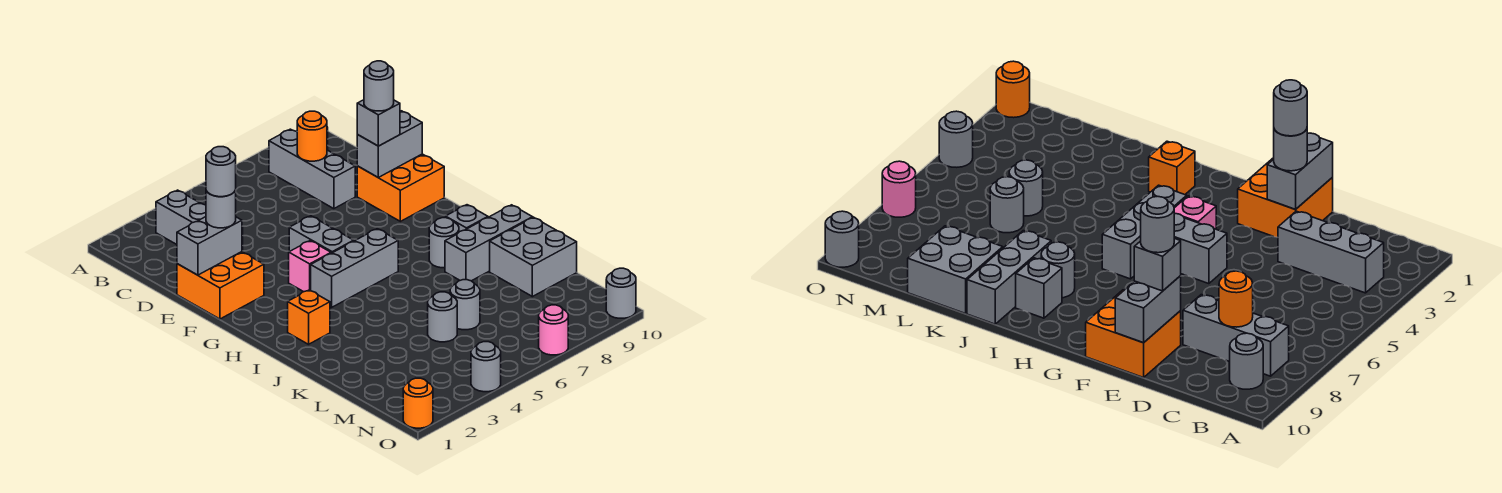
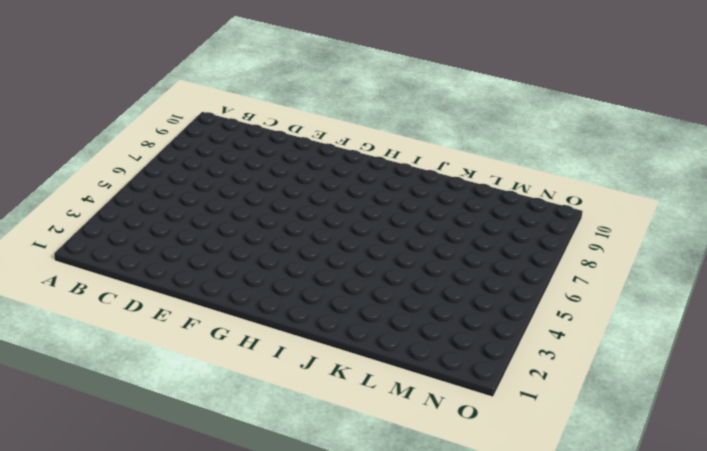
none -> grey brick B3:D3 level 1
none -> grey brick B8:D8 level 1
none -> grey round brick B9 level 1

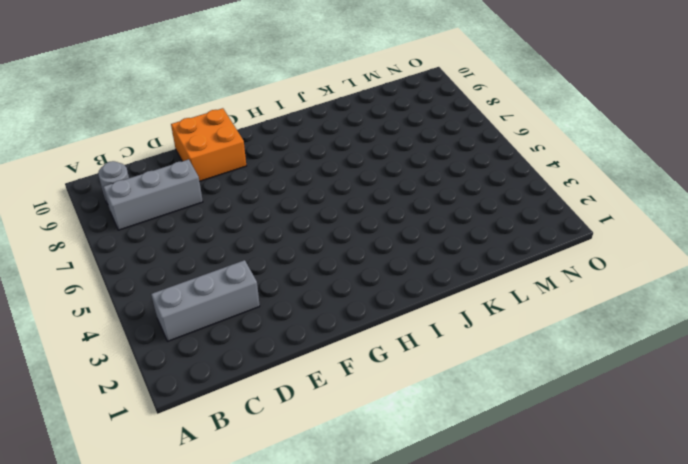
none -> orange brick E1:F2 level 1
none -> grey brick F5:G5 level 1
none -> pink brick G4 level 1

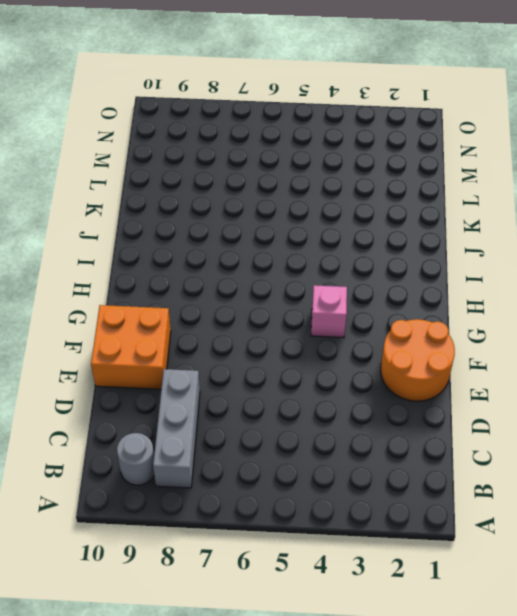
orange round brick E1:F2 level 1 -> orange brick E1:F2 level 1
none -> grey brick B3:D3 level 1
none -> grey brick F5:G5 level 1
none -> grey brick H4:H6 level 1

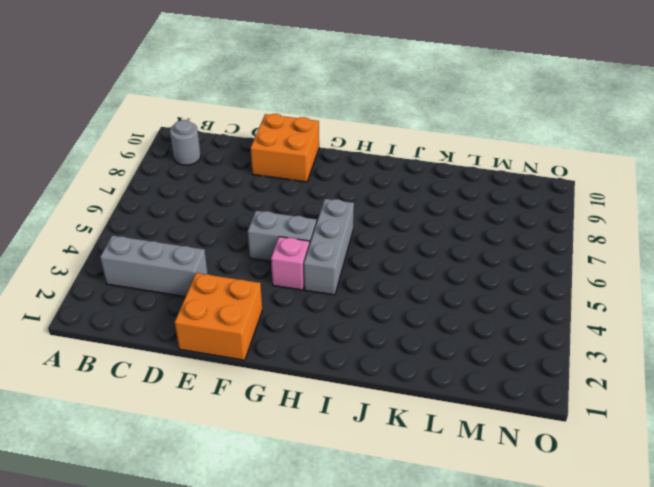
none -> grey brick B8:D8 level 1
none -> orange brick I2 level 1
none -> grey round brick I8 level 1

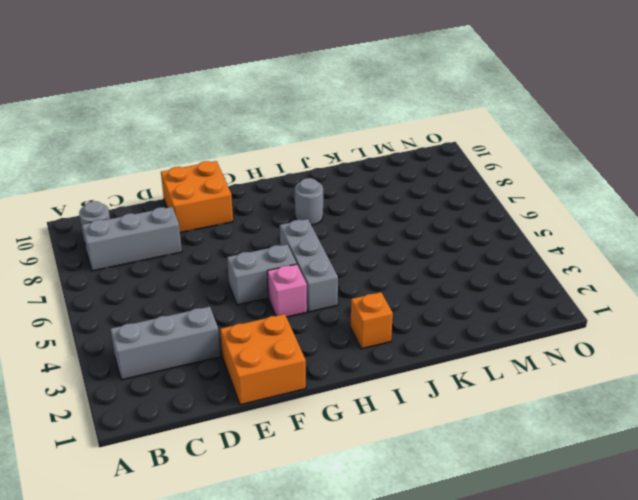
none -> grey brick I9 level 1
none -> grey brick J8:J10 level 1
none -> grey brick K9:L10 level 1

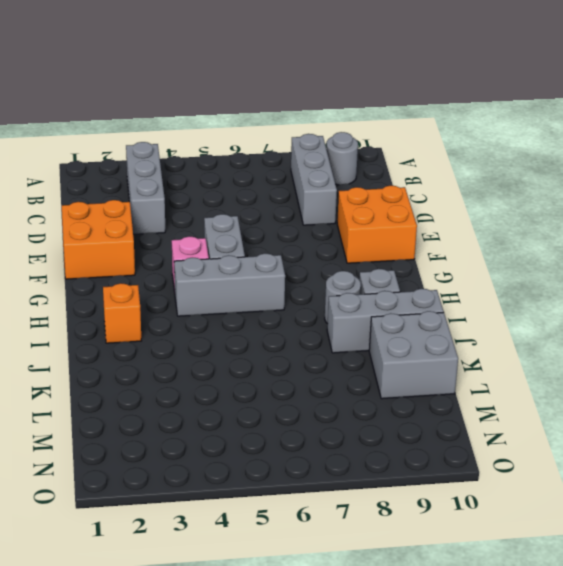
none -> grey round brick L5 level 1
none -> grey round brick L6 level 1
none -> orange round brick O1 level 1

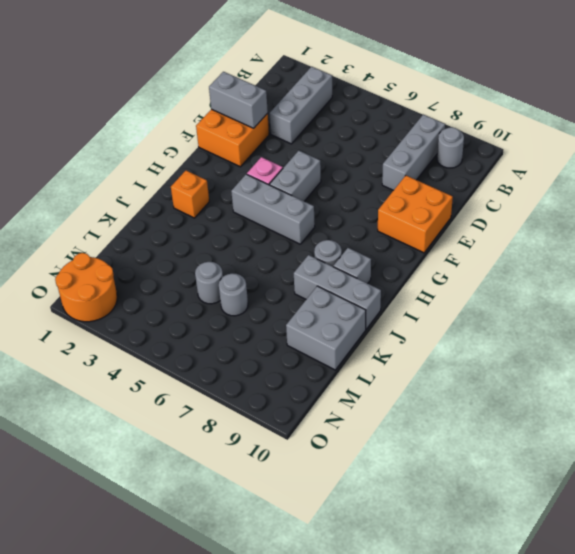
orange round brick N1:O2 level 1 -> orange round brick O1 level 1
none -> grey round brick O4 level 1
none -> pink round brick O7 level 1
none -> grey round brick O10 level 1

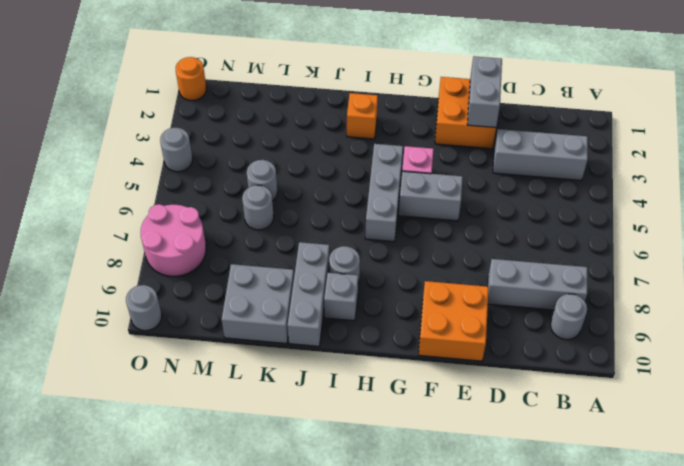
pink round brick N7:O8 level 1 -> pink round brick O7 level 1
none -> orange round brick C8 level 2
none -> grey brick E9:E10 level 2
none -> grey round brick E2 level 3

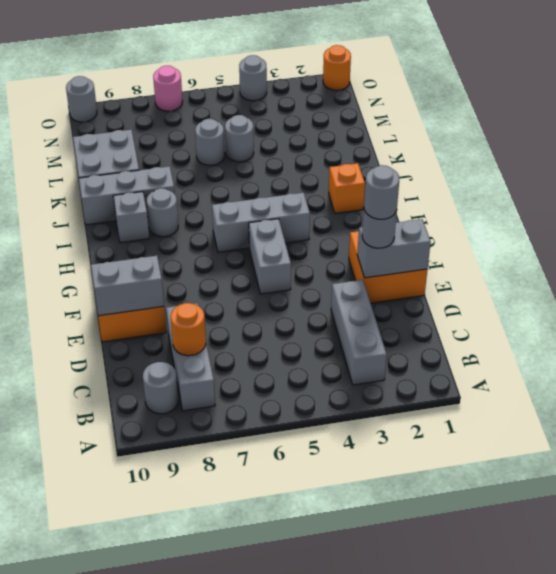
none -> pink brick G4 level 1
none -> grey brick E9 level 3
none -> grey round brick E9 level 4

